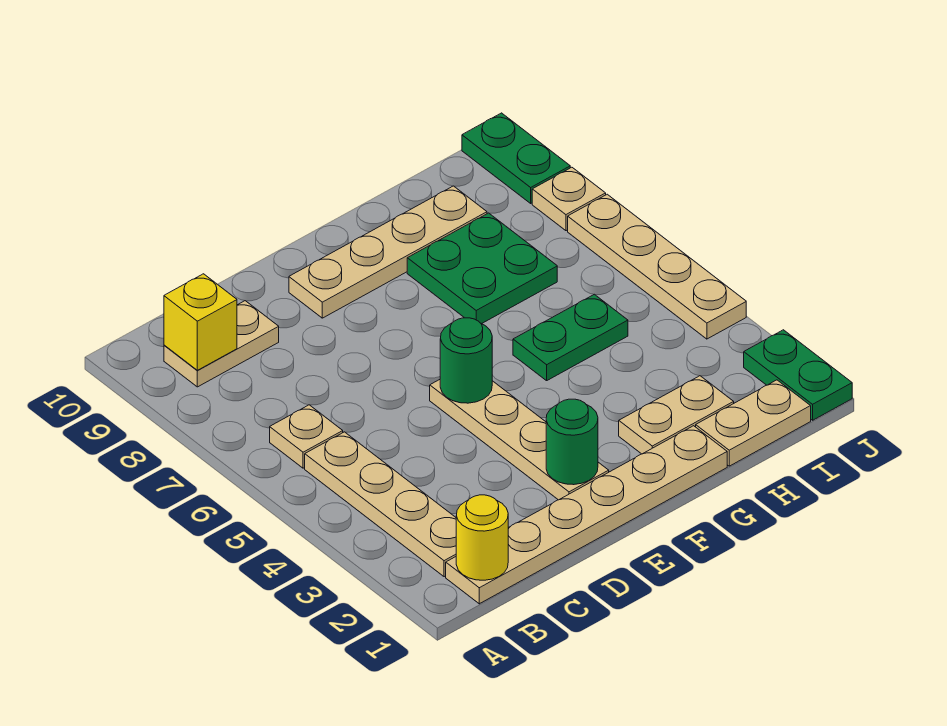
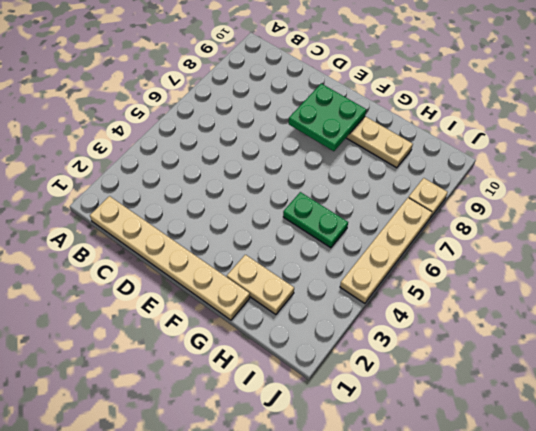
green plate E8:F9 level 2 -> green plate G7:H8 level 1
none -> tan plate B2:B5 level 1
none -> tan plate B6 level 1
none -> tan plate B9:C9 level 1

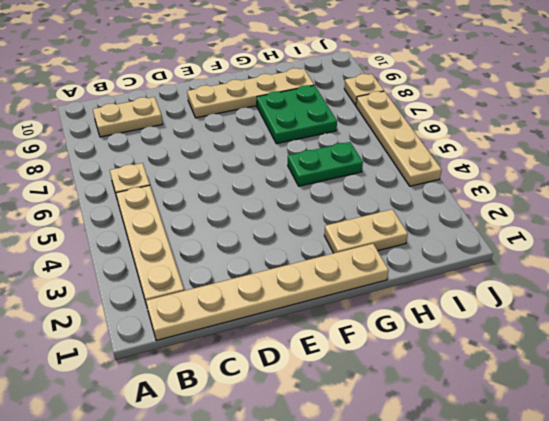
none -> tan plate E2:E5 level 1
none -> tan plate H1:I1 level 1
none -> green plate J1:J2 level 1

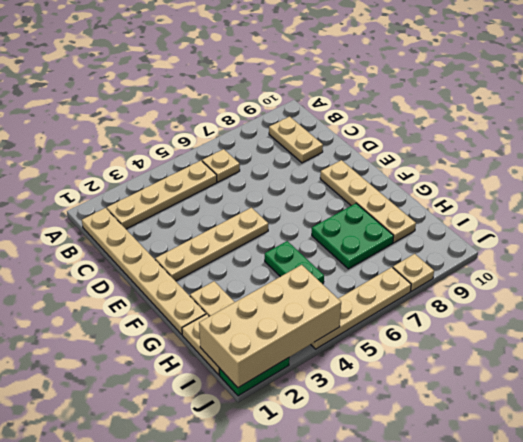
tan brick I1:J4 level 2 -> none
none -> green plate J9:J10 level 1
none -> yellow round brick B1 level 2
none -> yellow brick B9 level 2

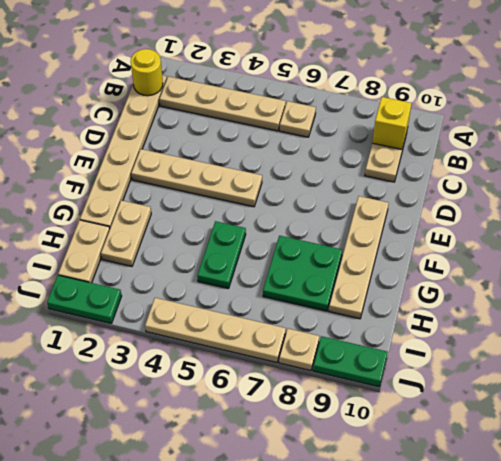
none -> green round brick E2 level 2
none -> green round brick E5 level 2

